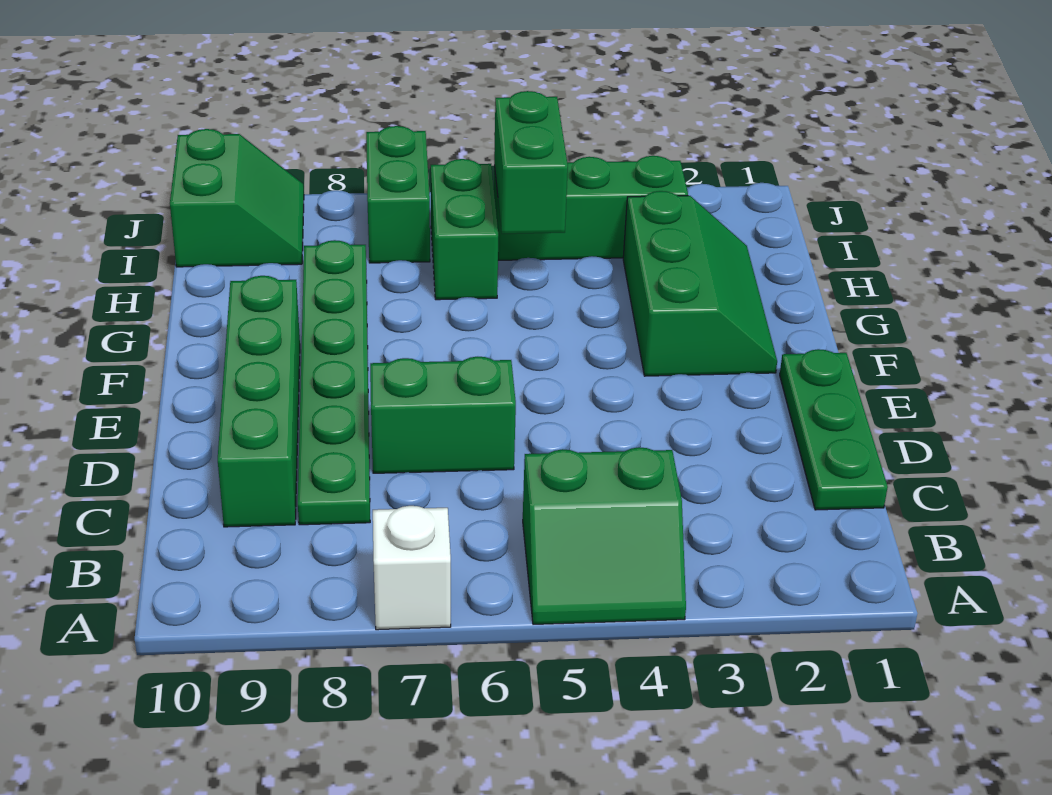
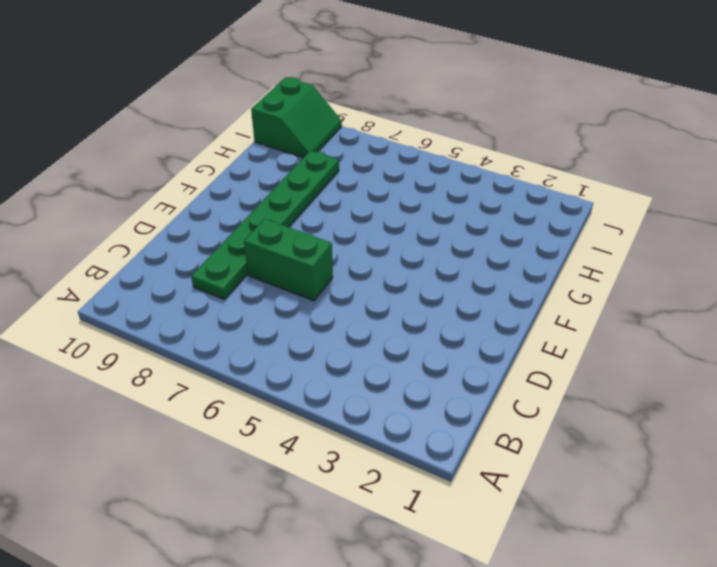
none -> green slope A4:B5 level 1 top B
none -> white brick A7 level 1
none -> green plate C1:E1 level 1

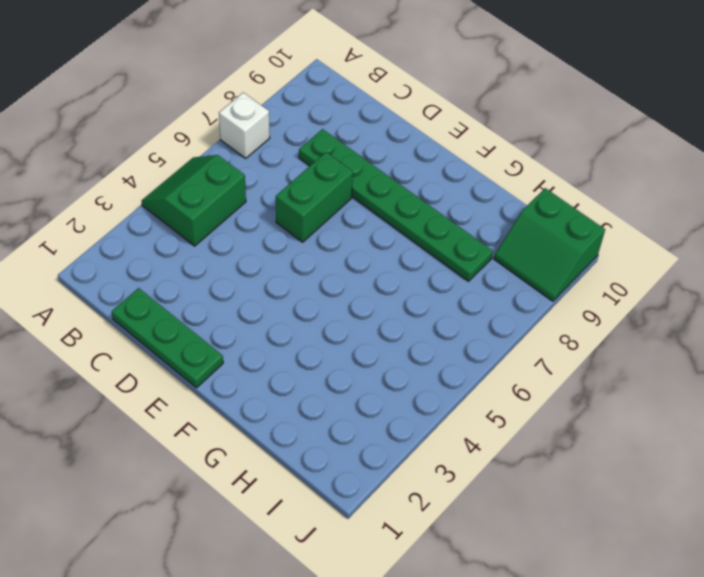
none -> green brick C9:F9 level 1
none -> green slope F2:H3 level 1 top 3
none -> green brick H6:I6 level 1

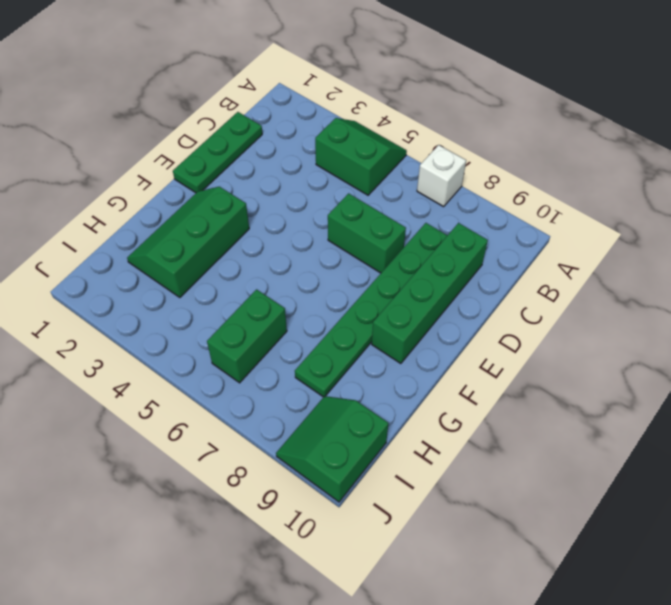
none -> green brick I3:I5 level 1
none -> green brick I7:J7 level 1
none -> green brick H5:I5 level 2

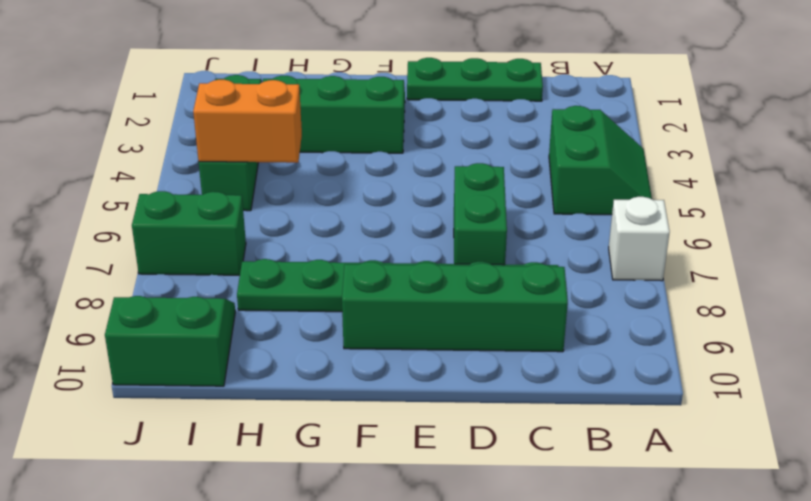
orange brick H5:I5 level 2 -> green brick H5:I5 level 2
none -> green brick H6:I6 level 1

